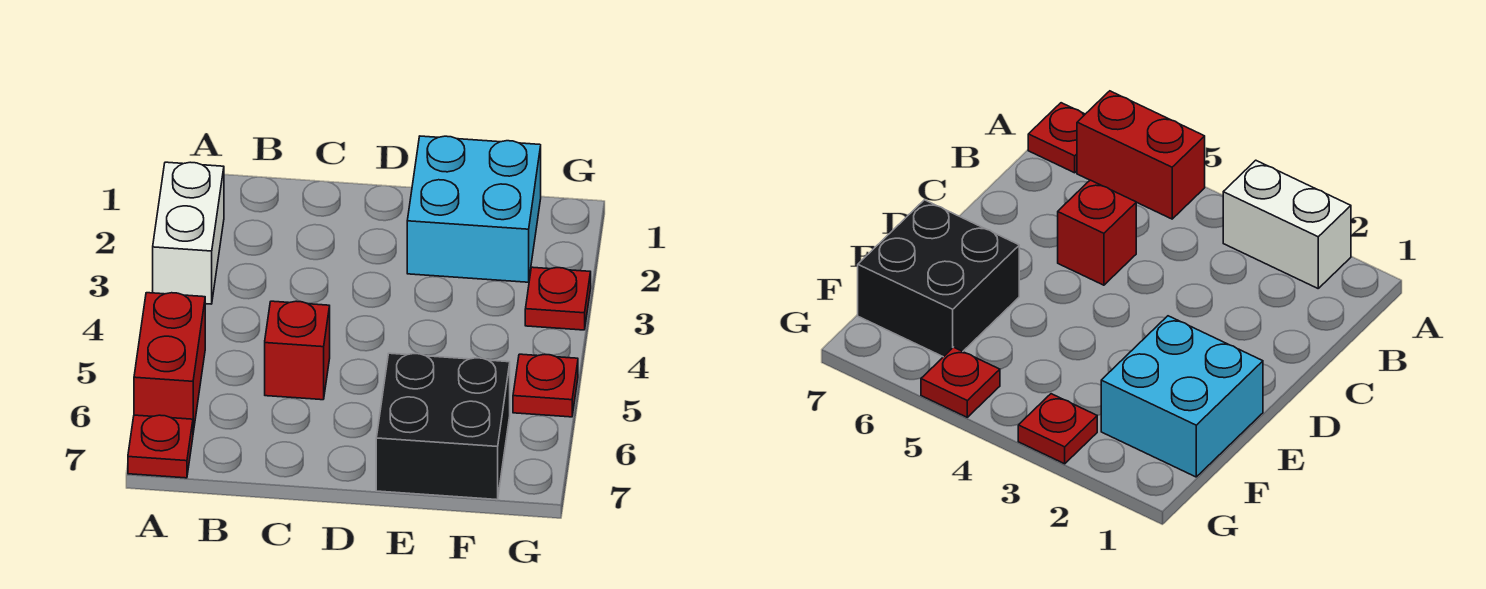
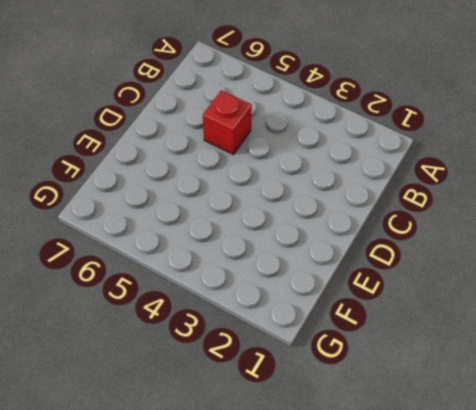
none -> white brick A2:A3 level 1
none -> red brick A5:A6 level 1

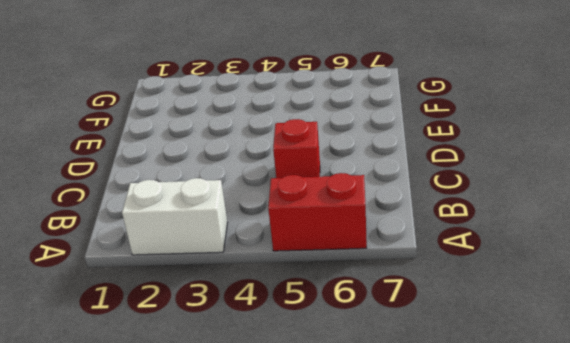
none -> red plate A7 level 1
none -> cyan brick E1:F2 level 1

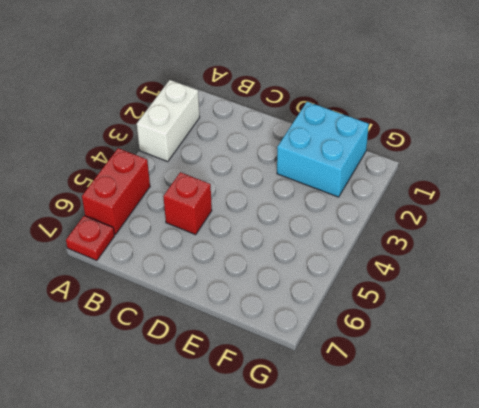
none -> black brick E6:F7 level 1
none -> red plate G3 level 1

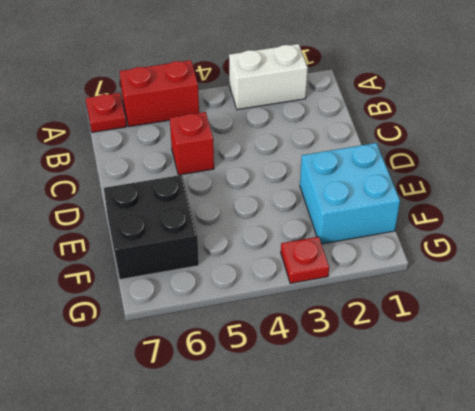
none -> red plate G5 level 1

